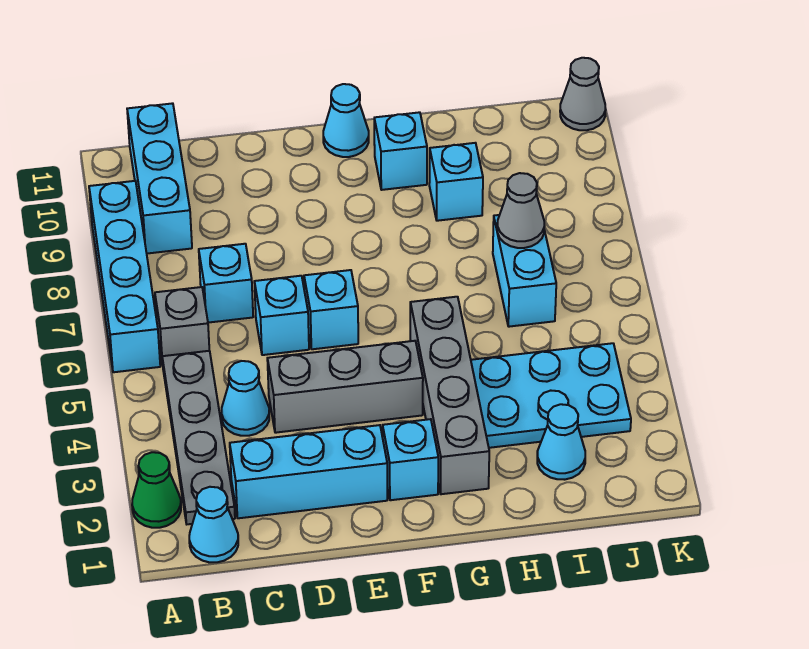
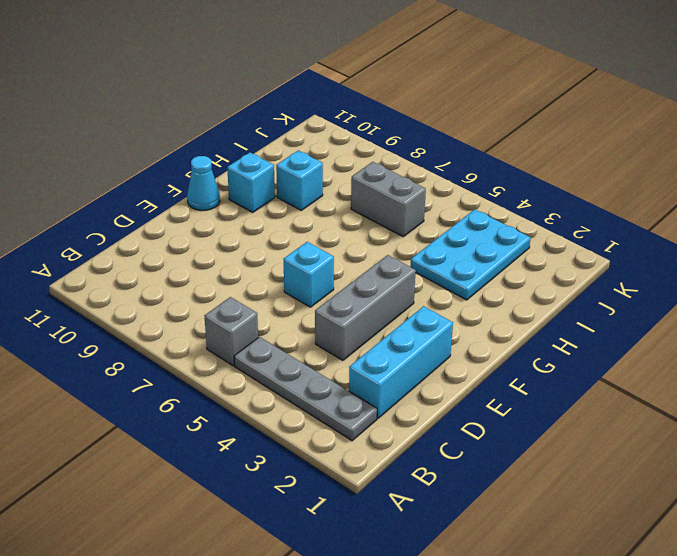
grey brick I6:I7 level 1 -> cyan brick I6:I7 level 1
none -> green cone A2 level 1
none -> cyan brick A6:A9 level 1
none -> cyan cone B1 level 1

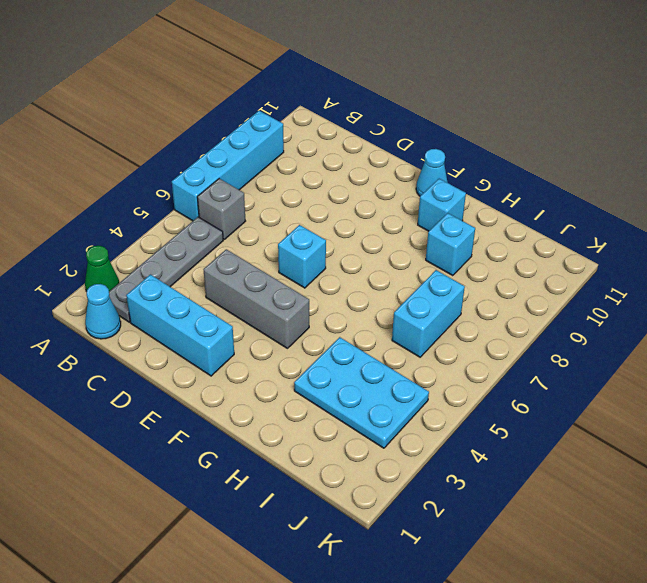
none -> cyan brick B9:B11 level 1
none -> cyan cone C4 level 1
none -> cyan brick C7 level 1

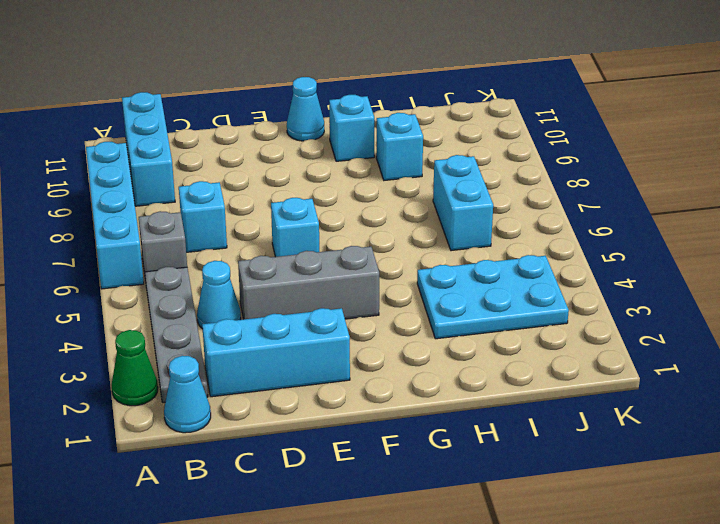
none -> cyan brick D6 level 1
none -> cyan brick F2 level 1
none -> grey brick G2:G5 level 1

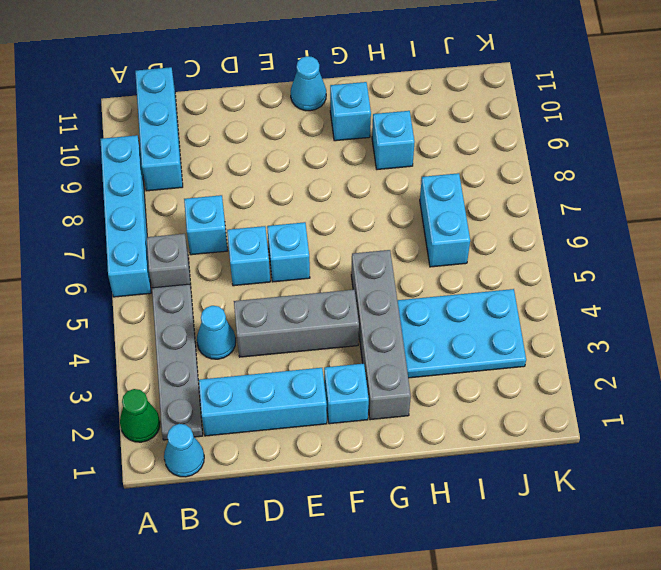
none -> cyan cone I2 level 1
none -> grey cone K11 level 1
none -> grey cone I7 level 2

